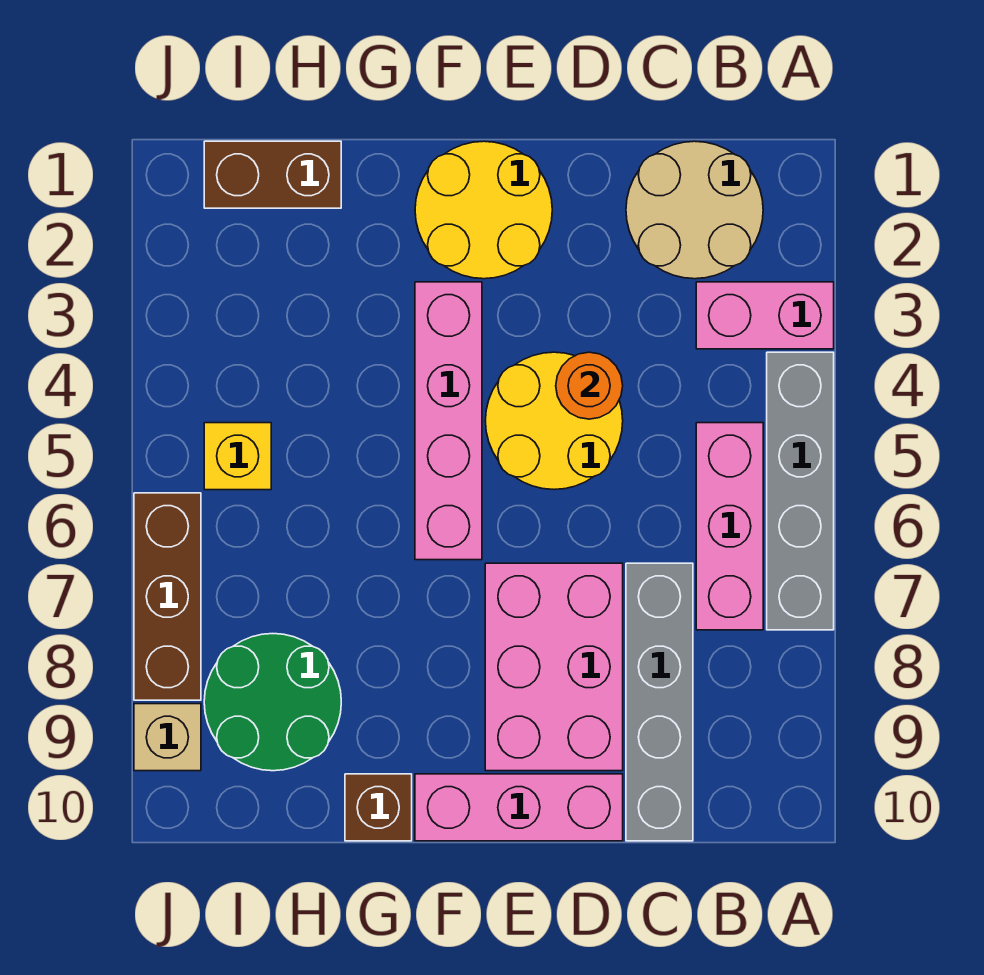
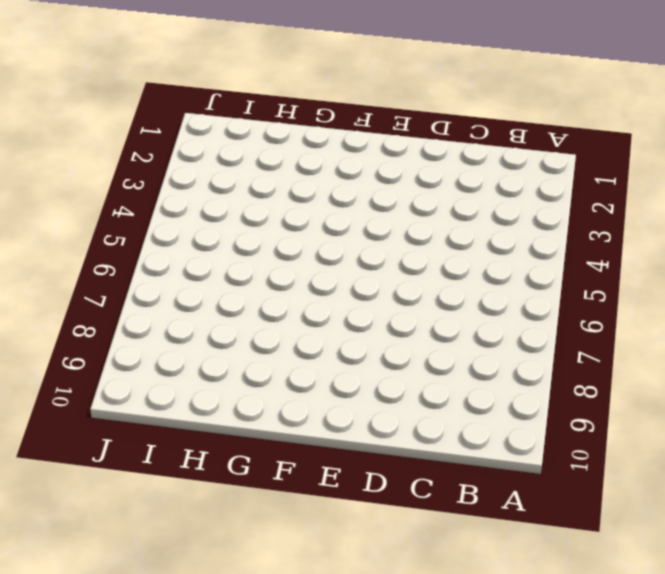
none -> pink brick A3:B3 level 1
none -> grey brick A4:A7 level 1
none -> tan round brick B1:C2 level 1

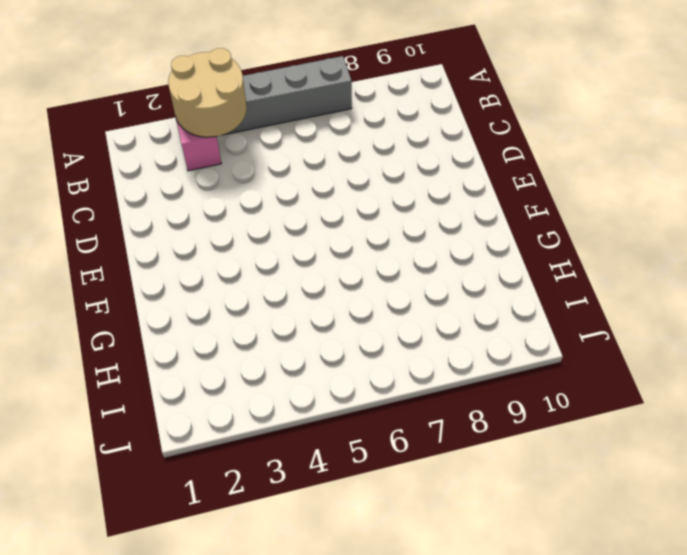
tan round brick A3:B4 level 2 -> tan round brick B1:C2 level 1
none -> pink brick B5:B7 level 1
none -> grey brick C7:C10 level 1
none -> yellow round brick D4:E5 level 1

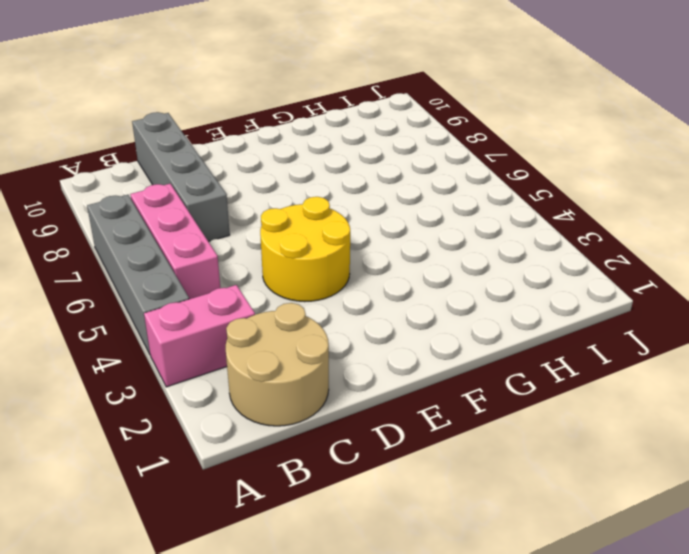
none -> pink brick D7:E9 level 1
none -> pink brick D10:F10 level 1
none -> yellow round brick E1:F2 level 1

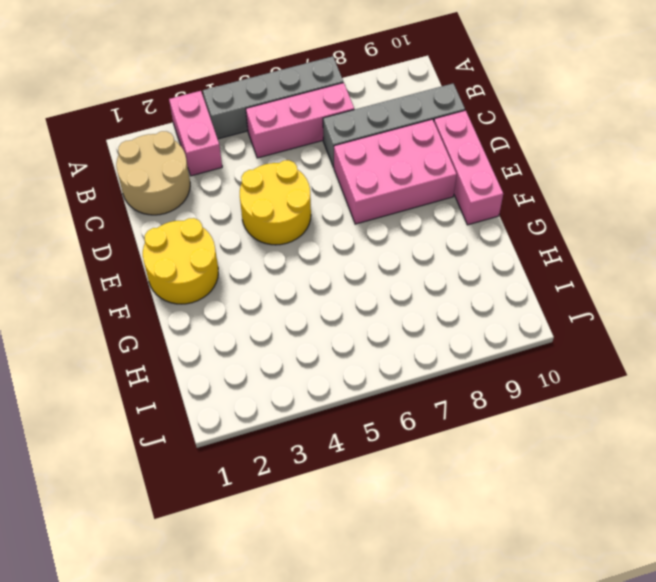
none -> pink brick F3:F6 level 1
none -> brown brick G10 level 1
none -> brown brick H1:I1 level 1

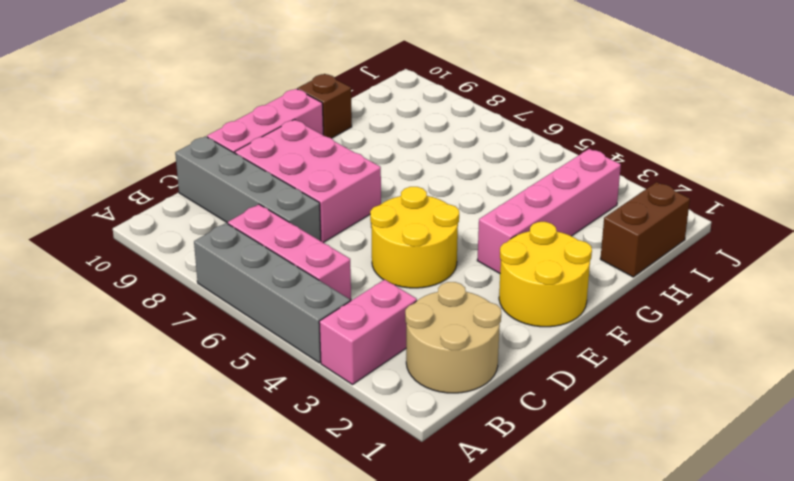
pink brick F3:I3 level 1 -> pink brick F3:F6 level 1
none -> green round brick H8:I9 level 1
none -> yellow brick I5 level 1
none -> brown brick J6:J8 level 1

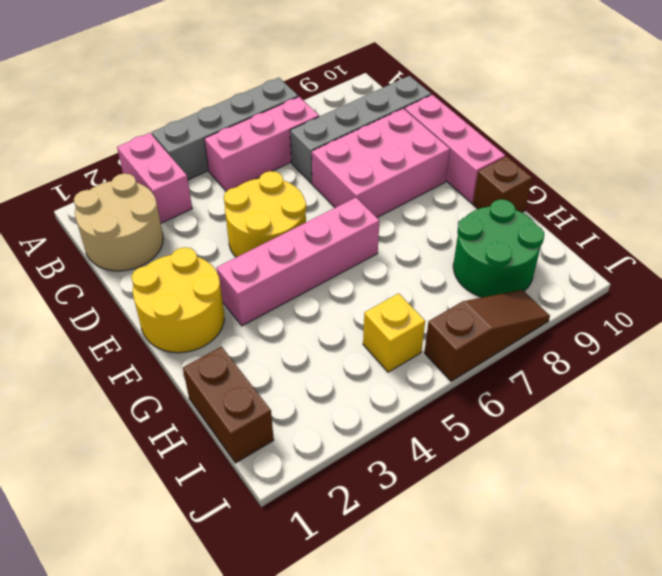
brown slope J6:J8 level 1 top 6 -> brown brick J6:J8 level 1
none -> tan brick J9 level 1
none -> orange round brick D4 level 2

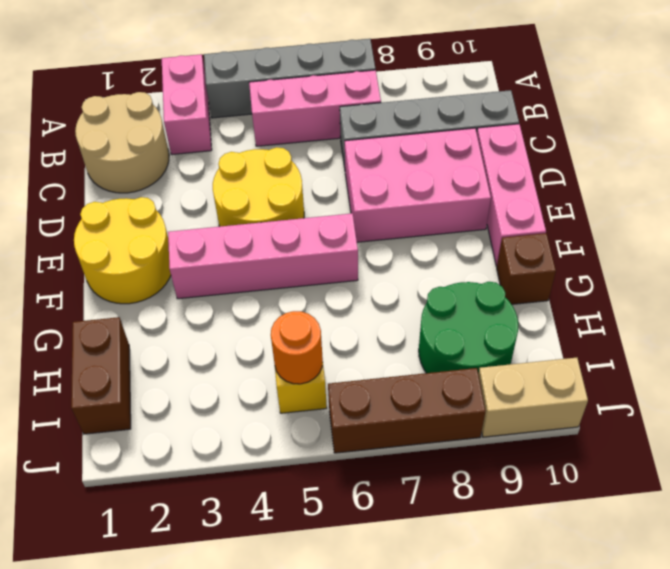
orange round brick I5 level 2 -> orange round brick D4 level 2
tan brick J9:J10 level 1 -> tan brick J9 level 1

